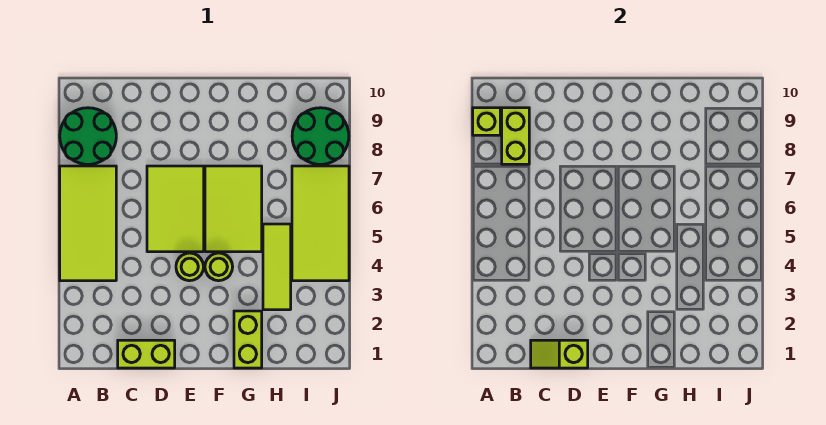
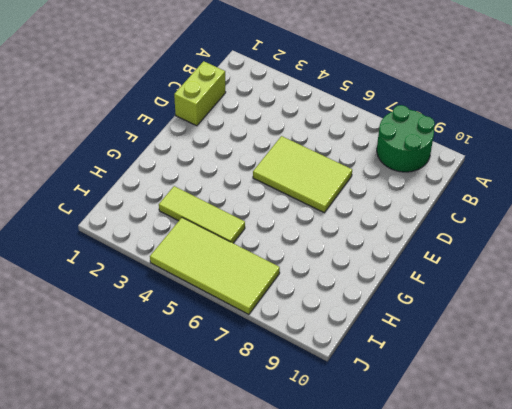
none -> lime tile A4:B7 level 1
none -> lime round brick E4 level 1
none -> lime round brick F4 level 1

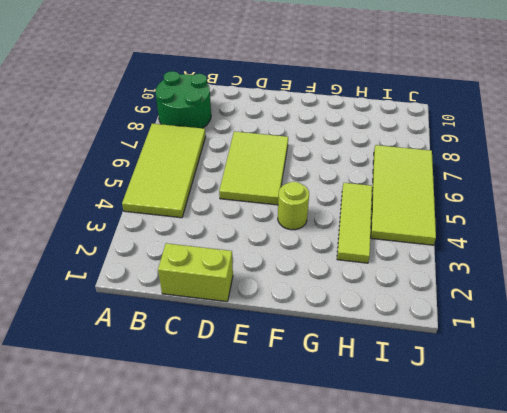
none -> lime round brick E4 level 1
none -> lime tile F5:G7 level 1
none -> lime brick G1:G2 level 1

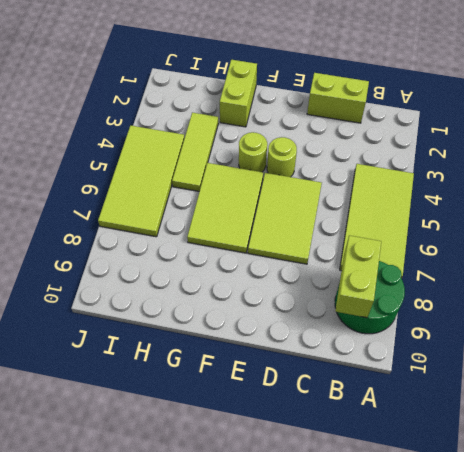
none -> green round brick I8:J9 level 1
none -> lime brick A9 level 2
none -> lime slope C1:D1 level 2 top D

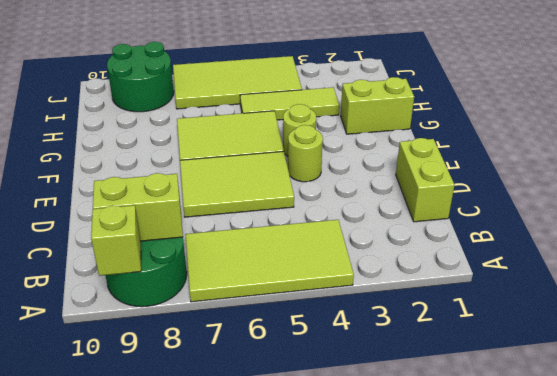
none -> lime slope C1:D1 level 2 top D

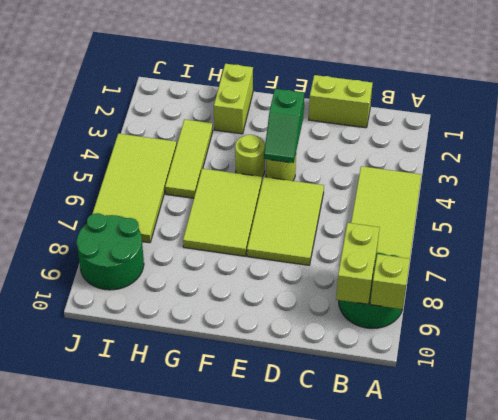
green slope E3:E4 level 2 top 3 -> none
none -> lime slope C1:D1 level 2 top D

